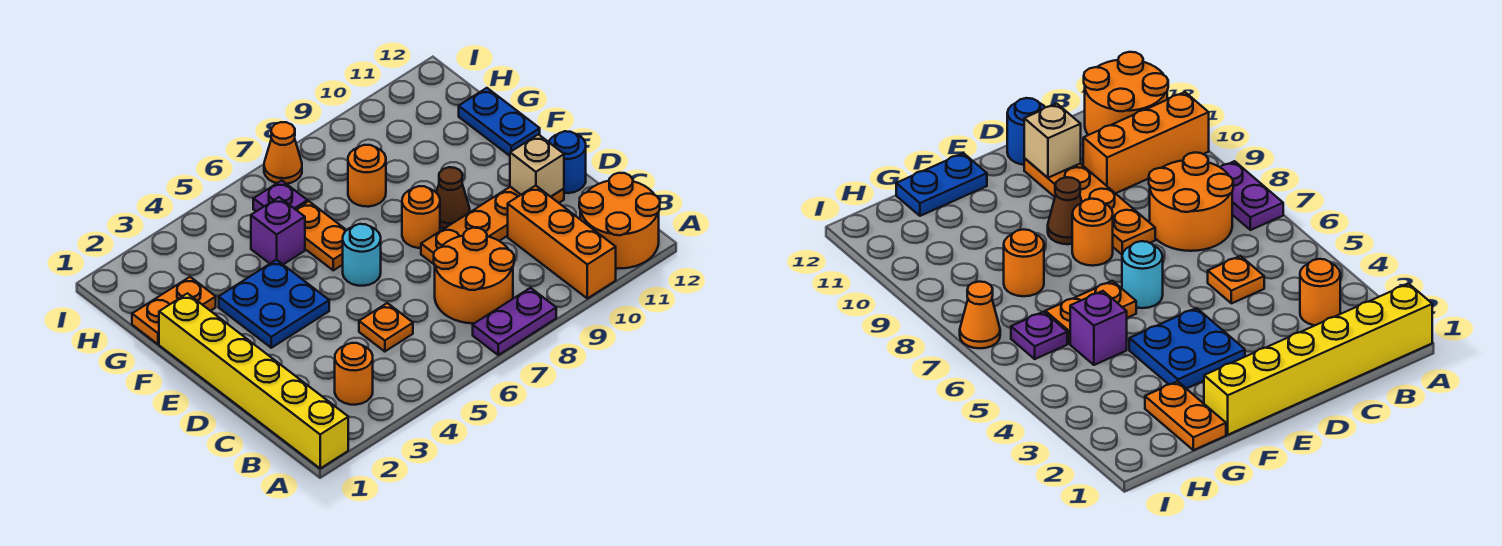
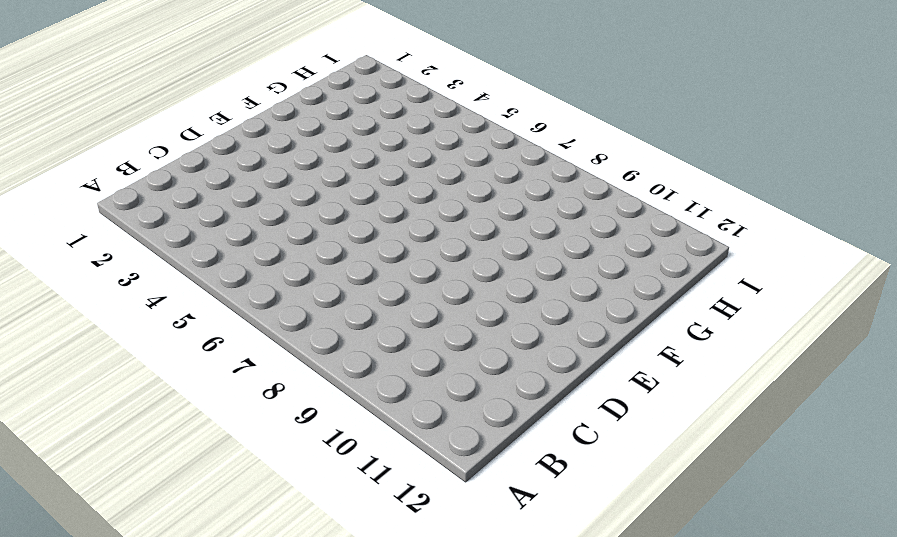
none -> yellow brick A1:F1 level 1
none -> purple plate A7:A8 level 1
none -> orange brick A10:C10 level 1

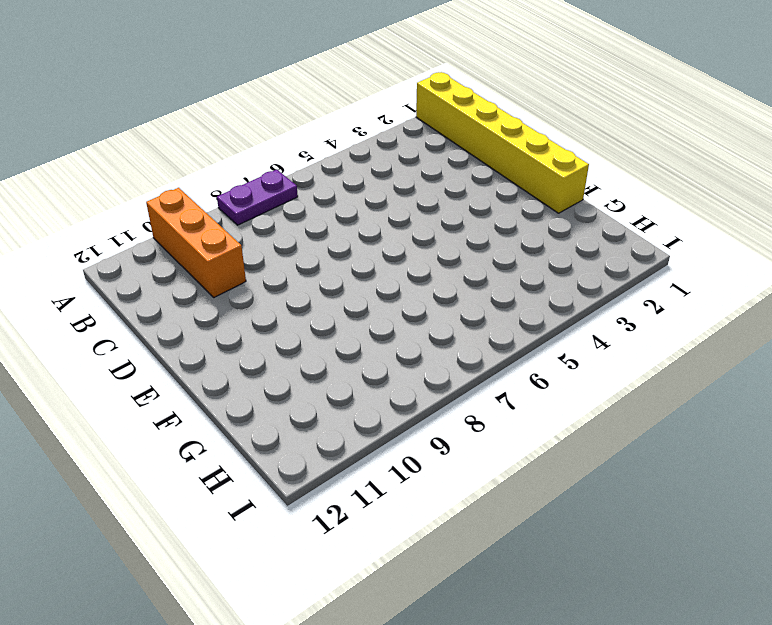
none -> orange round brick A11:B12 level 1
none -> orange round brick B3 level 1
none -> orange round brick B7:C8 level 1

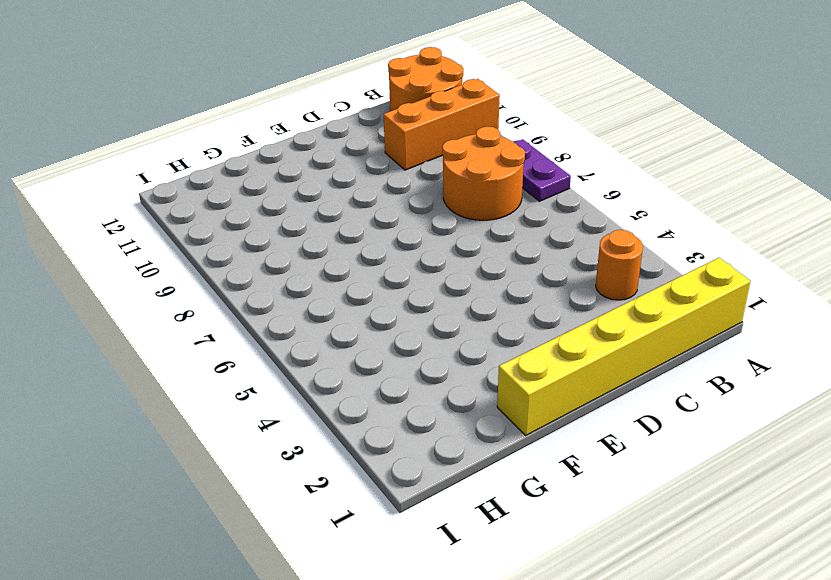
none -> orange plate C5 level 1
none -> orange plate D8:D11 level 1
none -> blue round brick D12 level 1

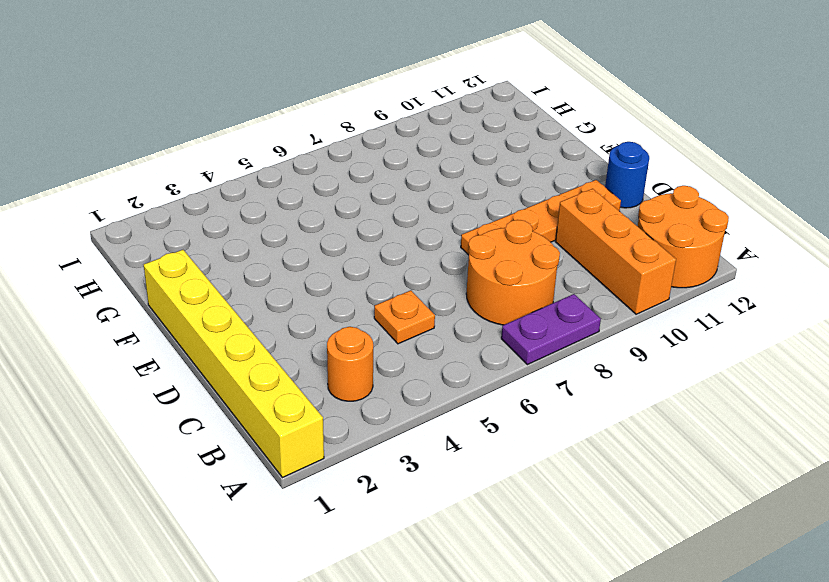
none -> blue plate E3:F4 level 1
none -> cyan round brick E6 level 1
none -> orange round brick E8 level 1

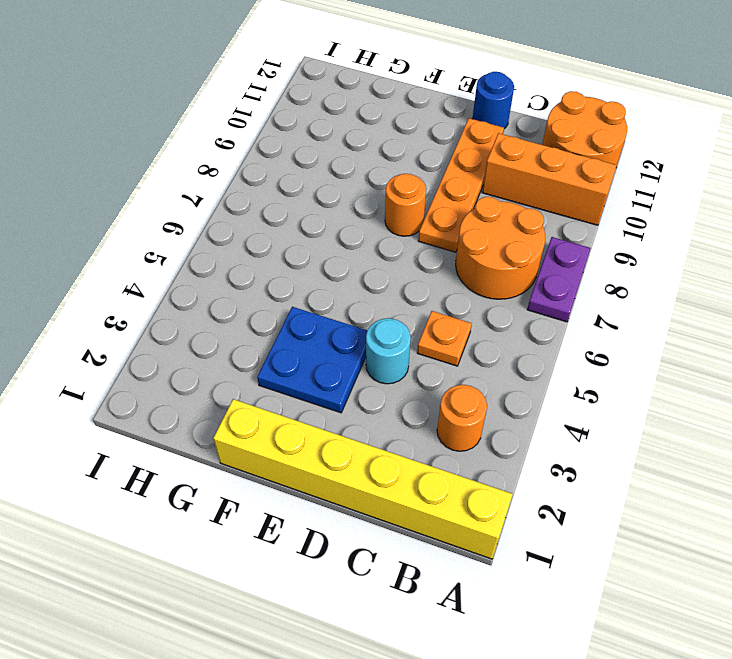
cyan round brick D4 level 1 -> cyan round brick E6 level 1
none -> brown cone E9 level 1
none -> orange plate F6:G6 level 1
none -> blue plate F12:G12 level 1

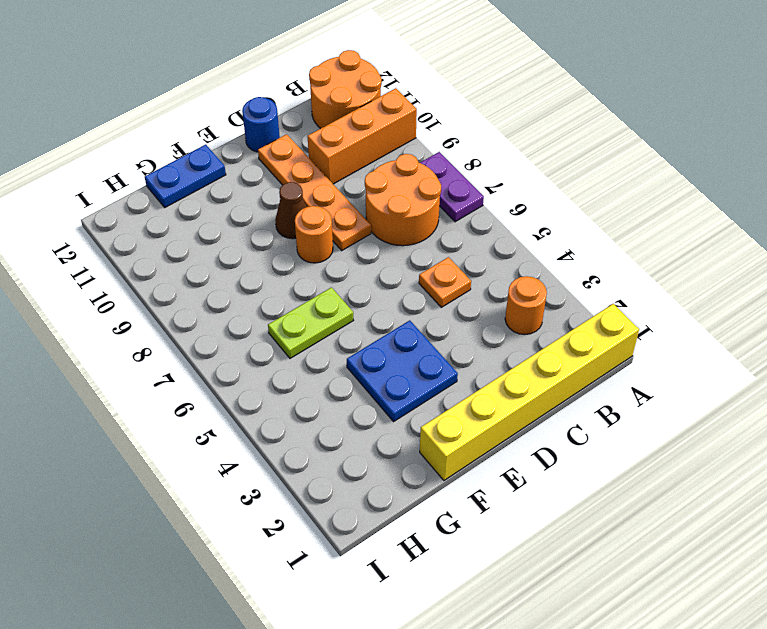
lime plate F6:G6 level 1 -> orange plate F6:G6 level 1
none -> cyan round brick E6 level 1
none -> orange plate G1:G2 level 1
none -> purple brick G5 level 1

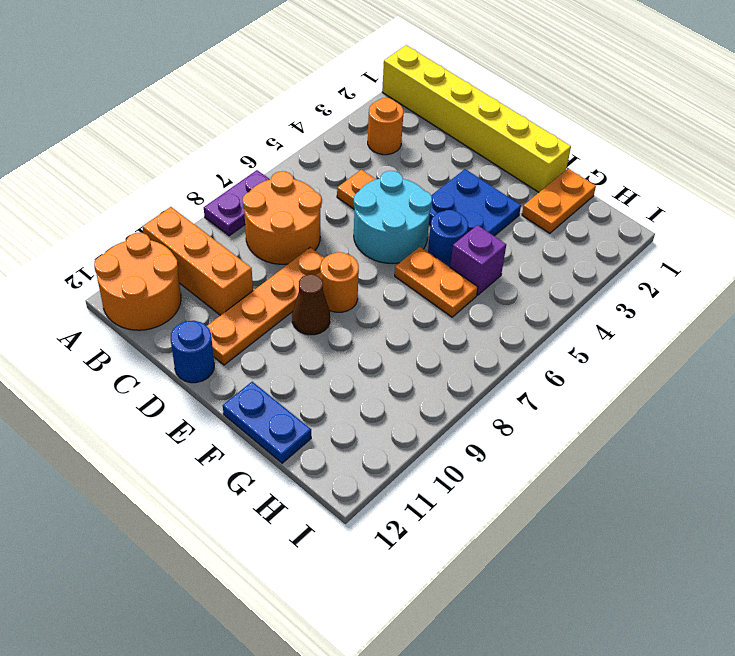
cyan round brick D5:E6 level 1 -> cyan round brick E6 level 1
blue round brick F5 level 1 -> none
none -> orange round brick G8 level 1
none -> purple plate H6 level 1
none -> orange cone I7 level 1

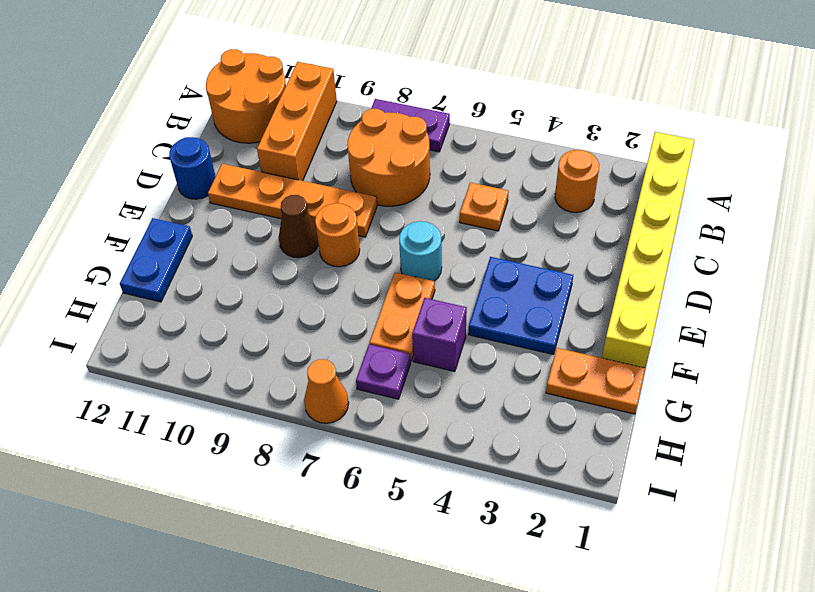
none -> orange round brick G8 level 1
none -> tan brick D11 level 2

